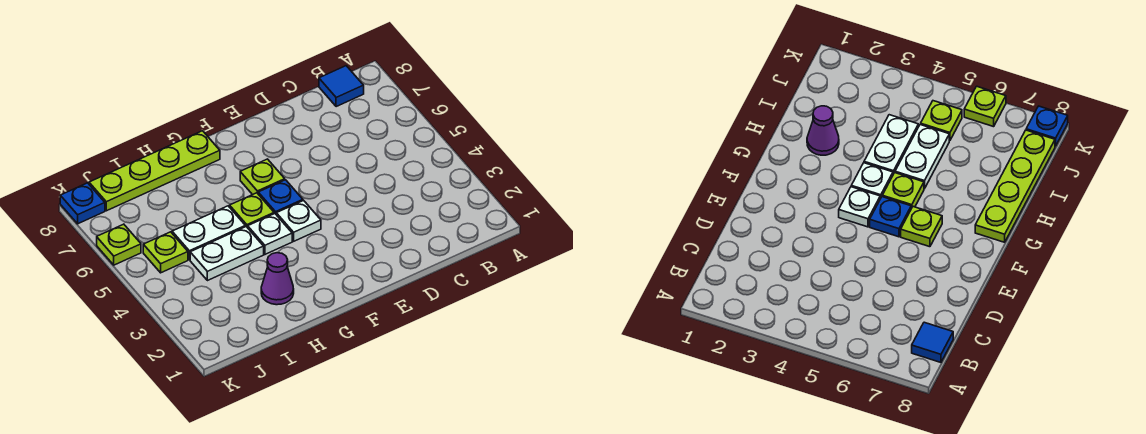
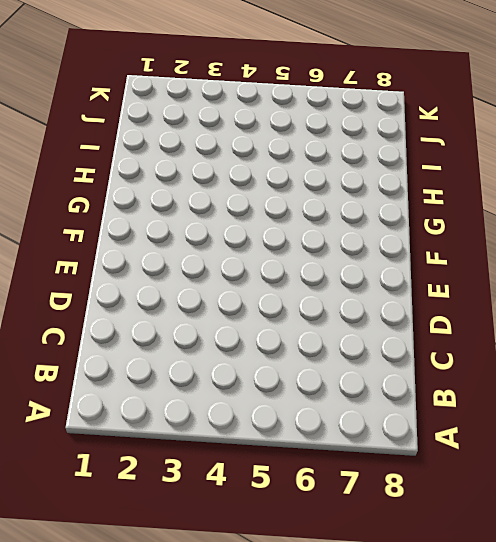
none -> blue tile B8 level 1
none -> white plate F4 level 1
none -> blue plate F5 level 1

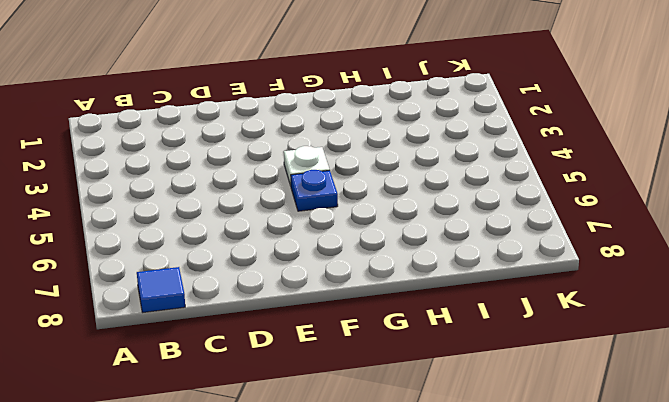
none -> lime plate F6 level 1
none -> white plate G4 level 1
none -> lime plate G5 level 1

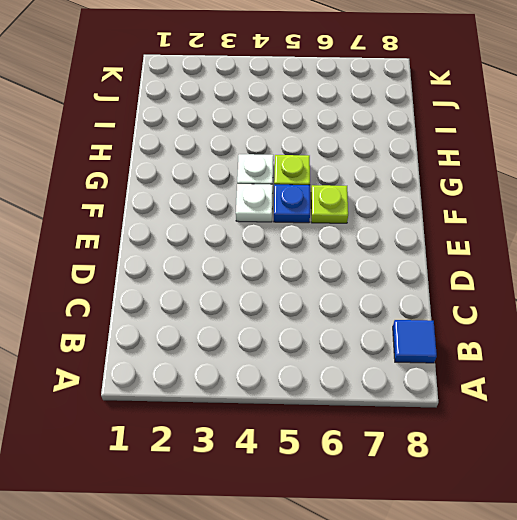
none -> lime plate G8:J8 level 1
none -> purple cone H2 level 1
none -> white plate H4:I4 level 1

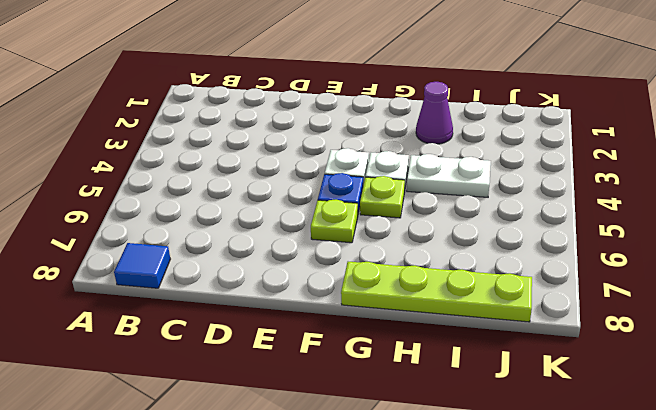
none -> white plate H5:I5 level 1
none -> lime plate J5 level 1
none -> lime plate K6 level 1

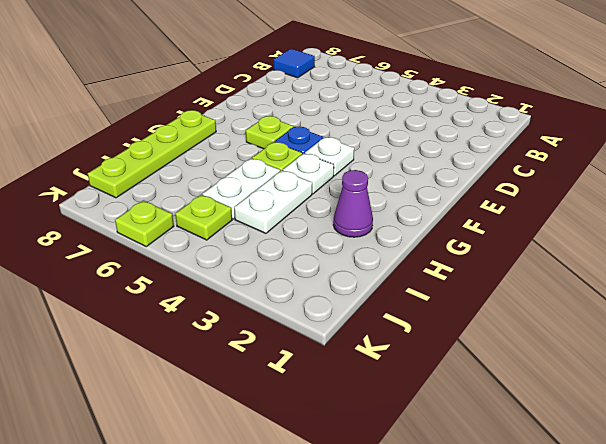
none -> blue plate K8 level 1

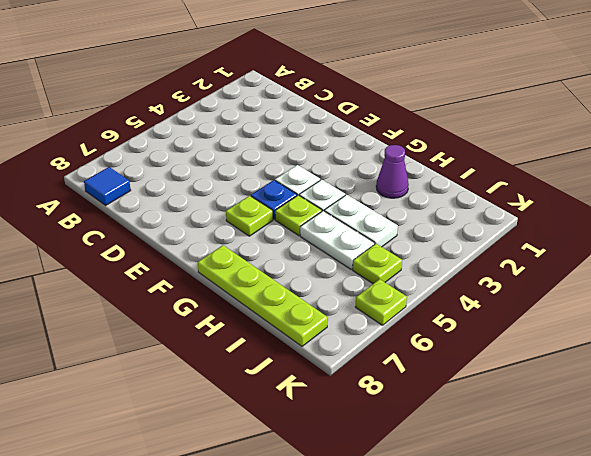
none -> blue plate K8 level 1

